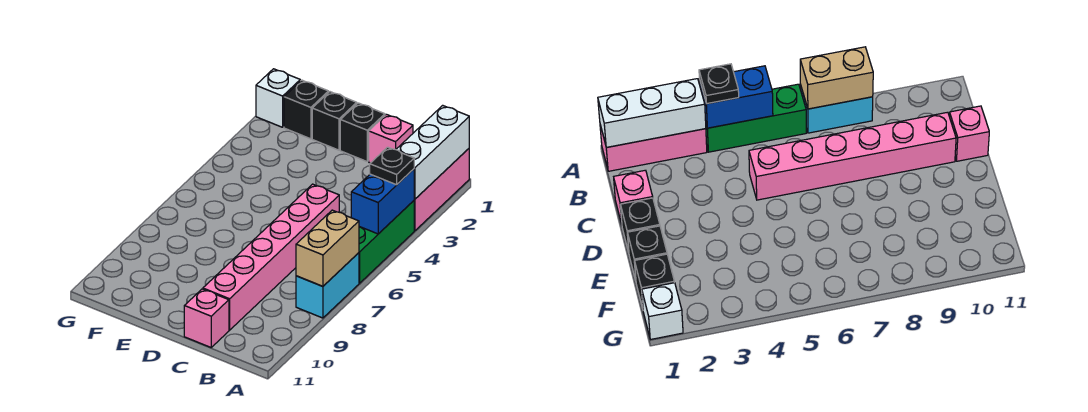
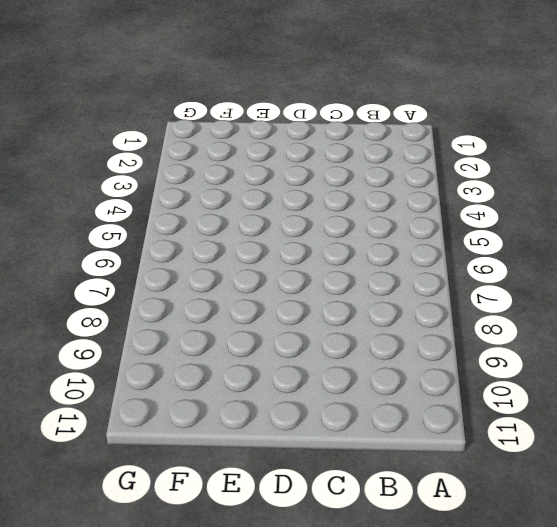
none -> pink brick A1:A3 level 1
none -> green brick A4:A6 level 1
none -> cyan brick A7:A8 level 1

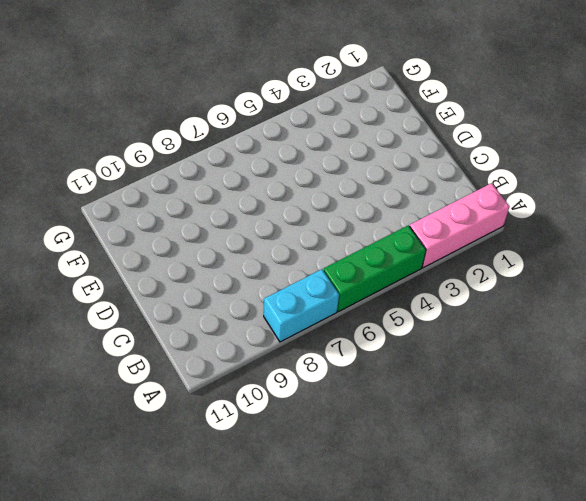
none -> pink brick C1 level 1
none -> pink brick C5:C10 level 1
none -> pink brick C11 level 1

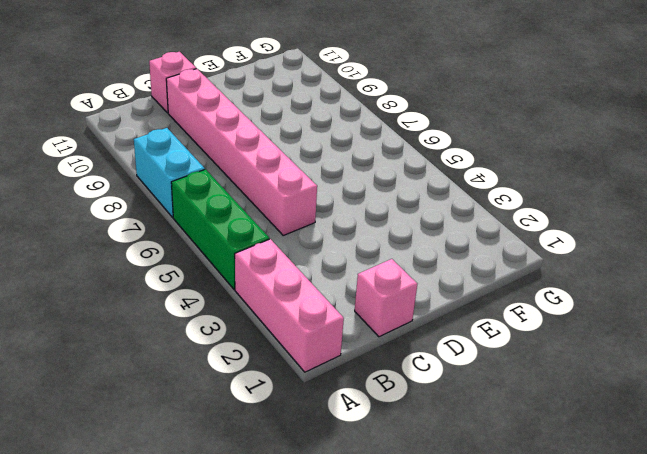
none -> black brick D1 level 1
none -> black brick E1 level 1
none -> black brick F1 level 1

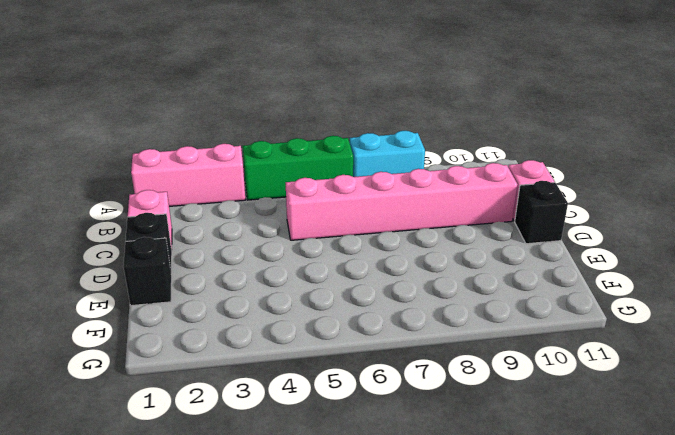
black brick D11 level 1 -> black brick F1 level 1
none -> white brick G1 level 1
none -> white brick A1:A3 level 2
none -> blue brick A4:A5 level 2

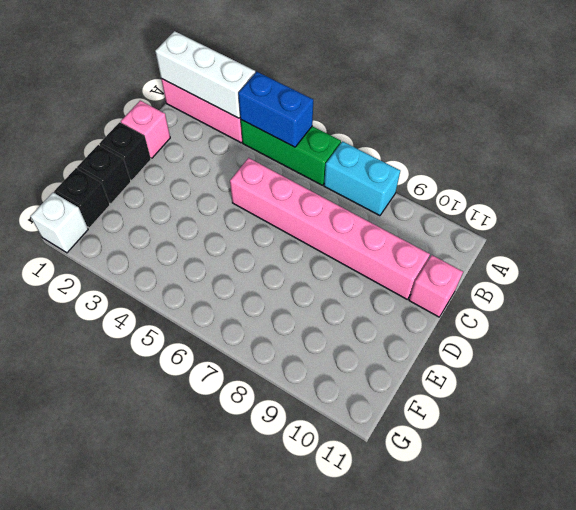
none -> tan brick A7:A8 level 2
none -> black plate A4 level 3

